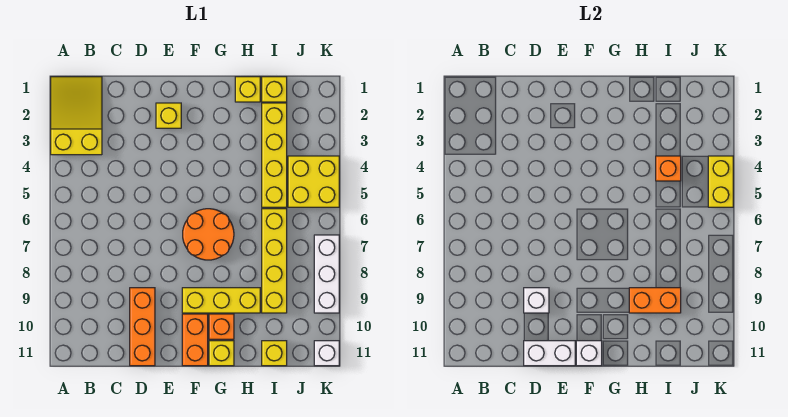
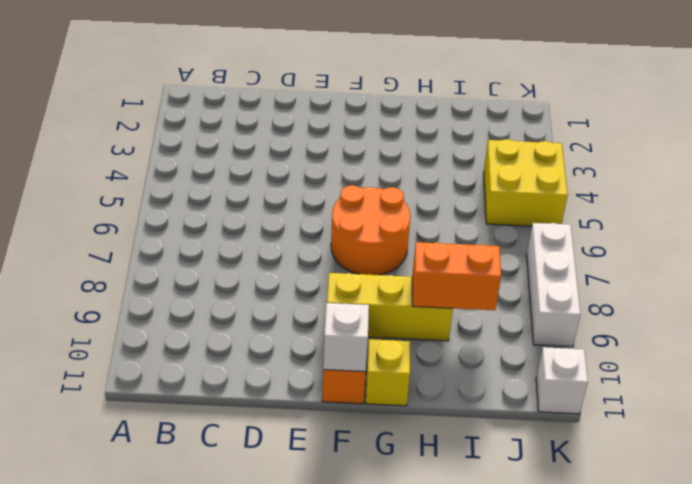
none -> yellow slope A1:B3 level 1 top 3
none -> orange brick D9:D11 level 1
none -> yellow brick E2 level 1

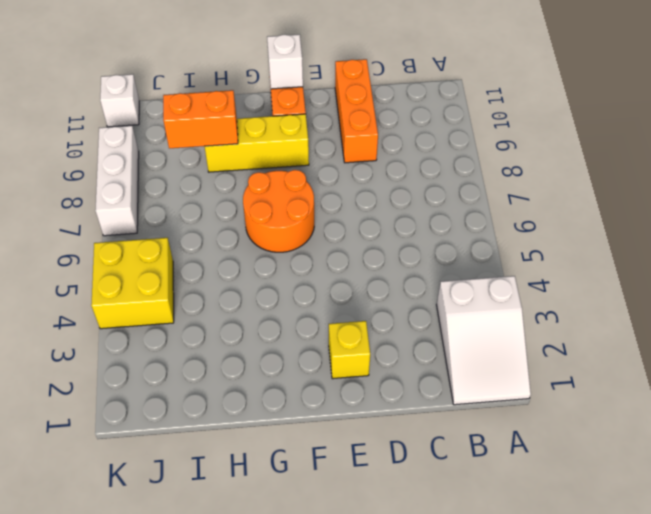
white slope A1:B3 level 1 top 3 -> yellow slope A1:B3 level 1 top 3
none -> orange brick G10 level 1
none -> yellow brick G11 level 1
none -> yellow brick H1 level 1

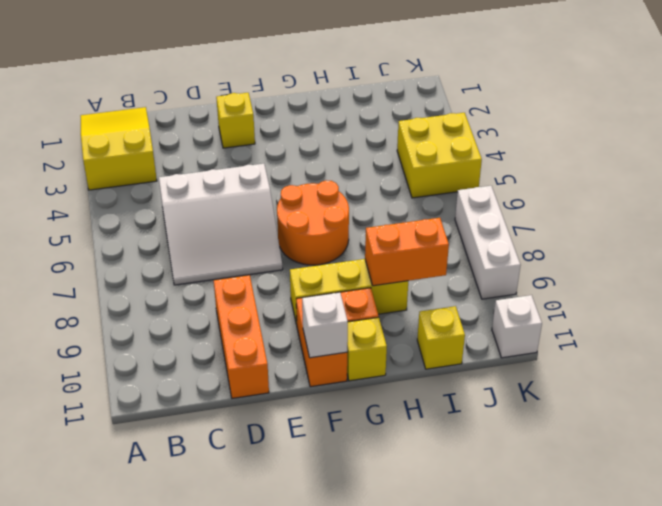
white slope C5:E7 level 1 top 5 -> none
none -> yellow brick H1 level 1
none -> yellow brick I1 level 1
none -> yellow brick I2:I5 level 1

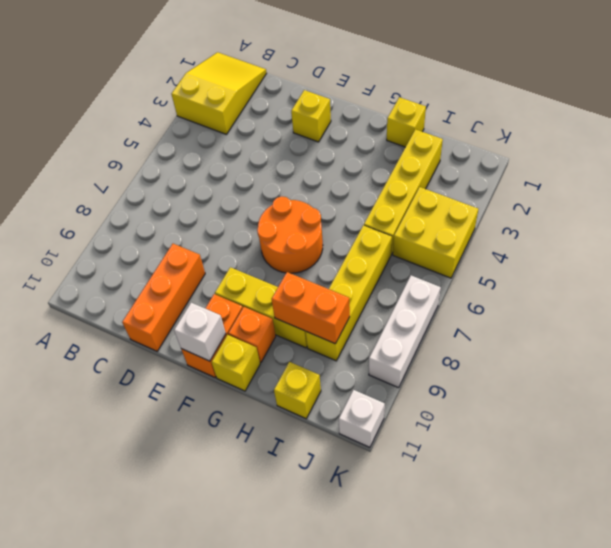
none -> yellow brick I1 level 1
none -> white brick D9 level 2
none -> white brick D11:E11 level 2

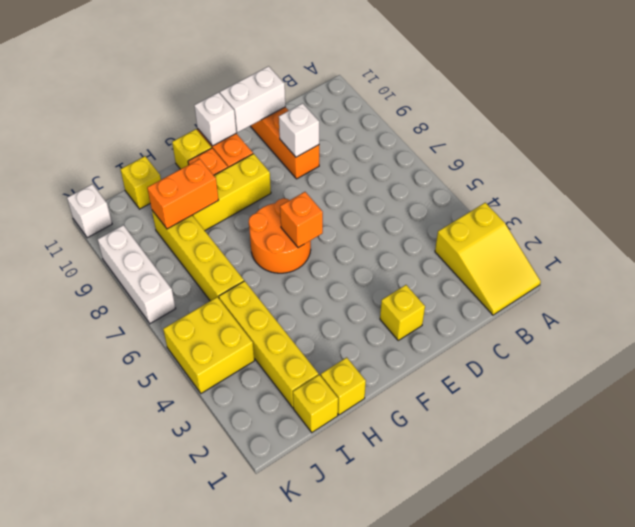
orange brick F6 level 2 -> orange brick I4 level 2
none -> yellow brick K4:K5 level 2

